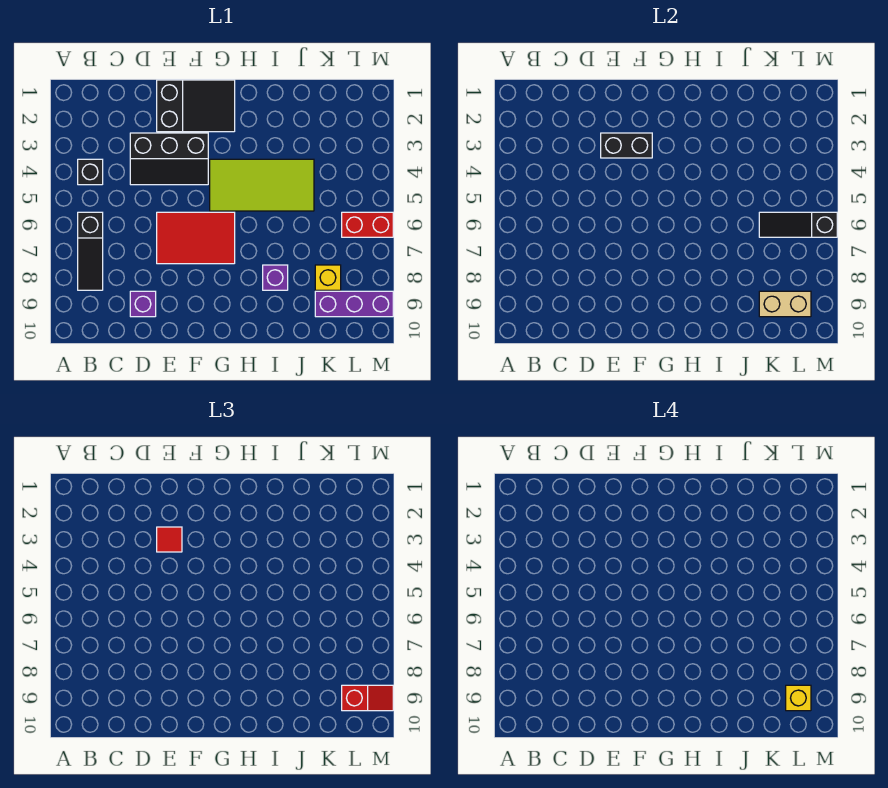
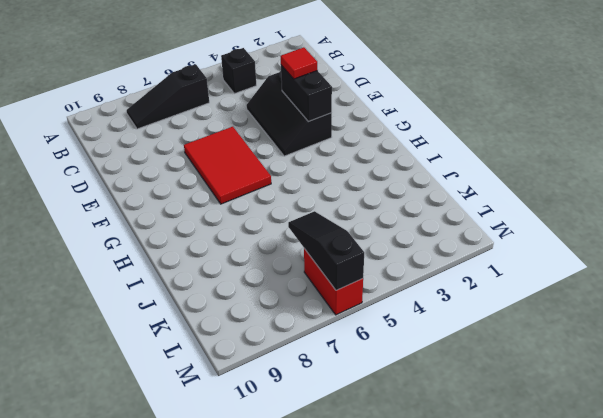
none -> purple brick D9 level 1
none -> black slope E1:G2 level 1 top E
none -> lime tile G4:J5 level 1

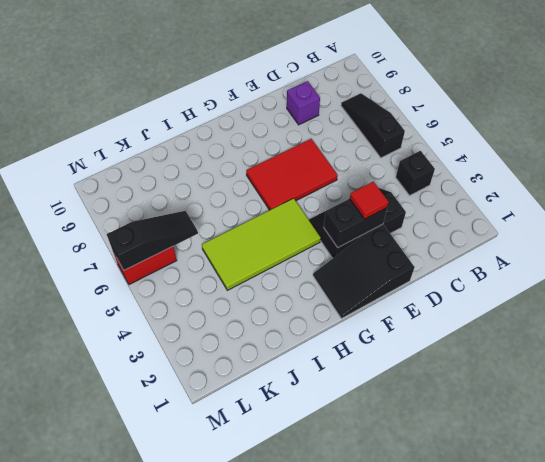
none -> purple brick I8 level 1
none -> yellow brick K8 level 1
none -> purple brick K9:M9 level 1

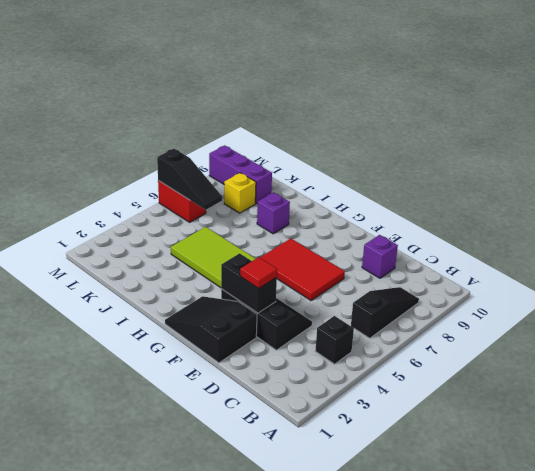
none -> tan brick K9:L9 level 2
none -> red slope L9:M9 level 3 top L
none -> yellow brick L9 level 4

